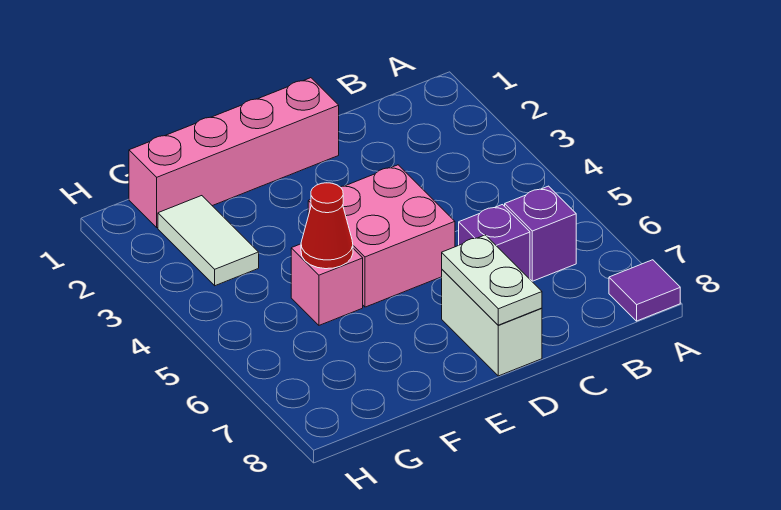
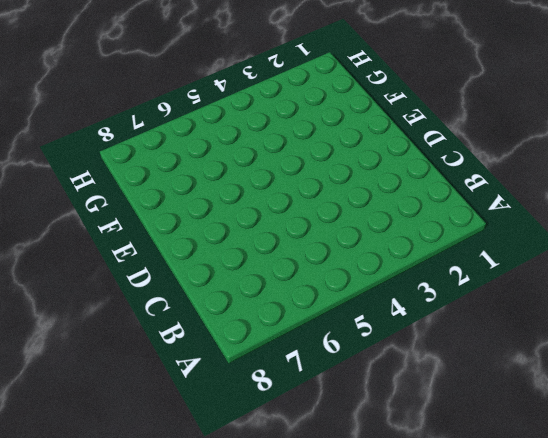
none -> purple tile A8 level 1
none -> purple brick B6 level 1

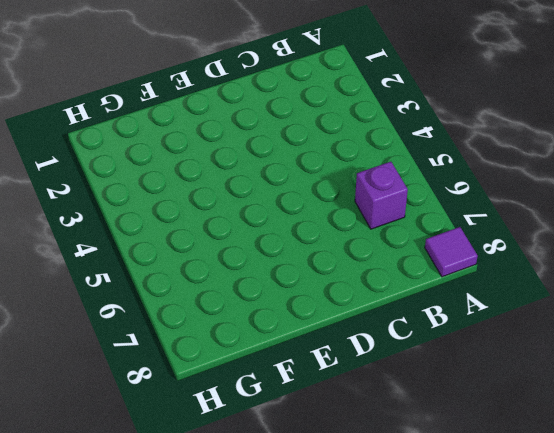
none -> purple brick C6 level 1
none -> pink brick D1:G1 level 1

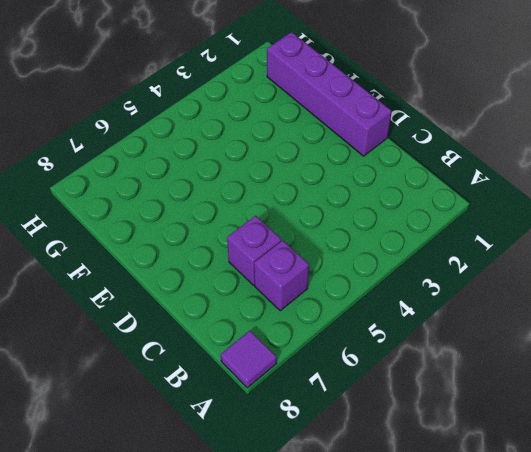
purple brick D1:G1 level 1 -> pink brick D1:G1 level 1
none -> pink brick D4:E5 level 1
none -> white brick D7:D8 level 1

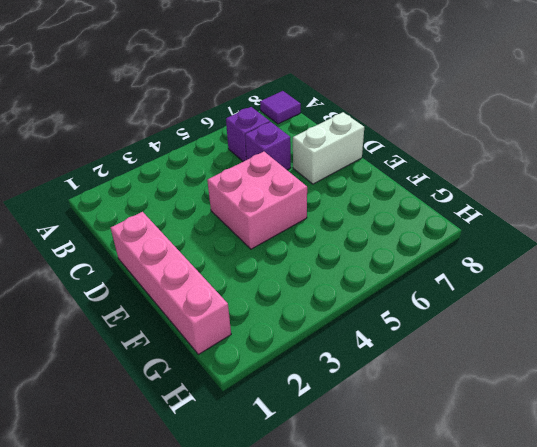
none -> pink brick F5 level 1
none -> white tile G2:G3 level 1

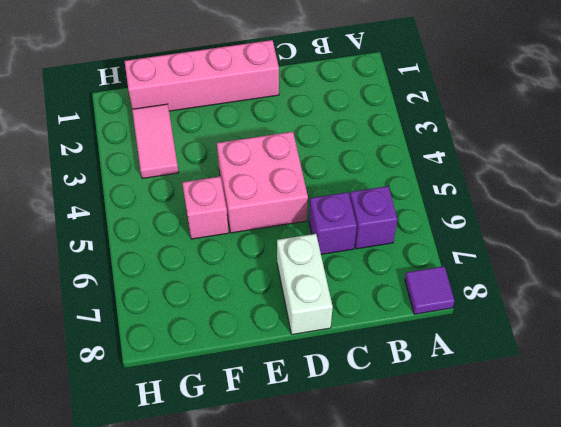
pink tile G2:G3 level 1 -> white tile G2:G3 level 1
none -> white plate D7:D8 level 2
none -> red cone F5 level 2

